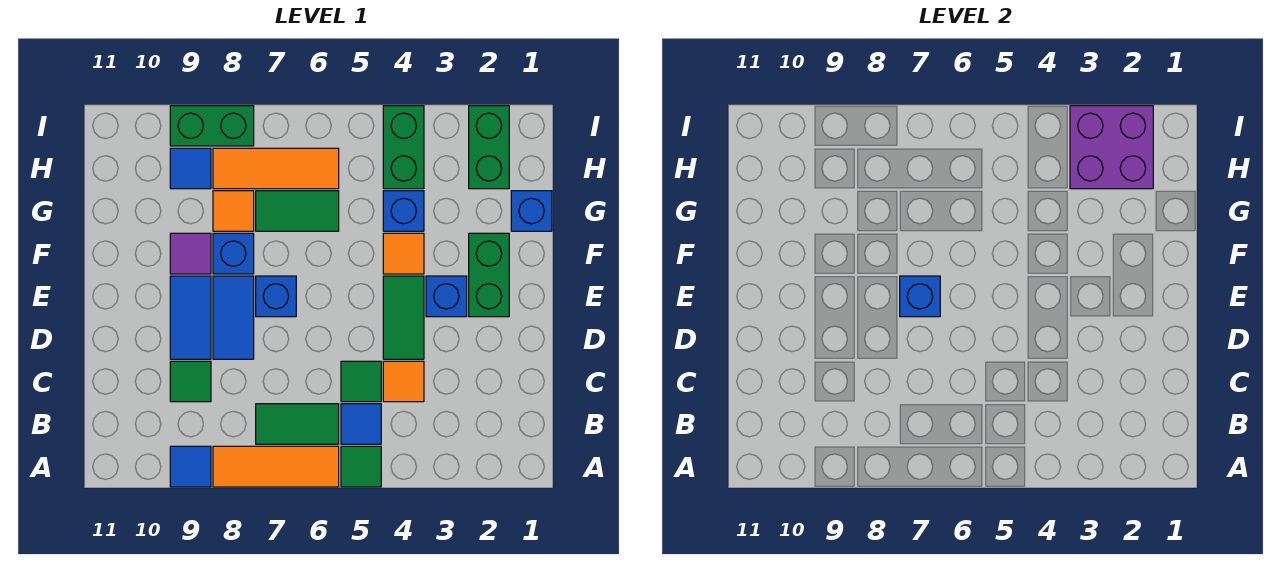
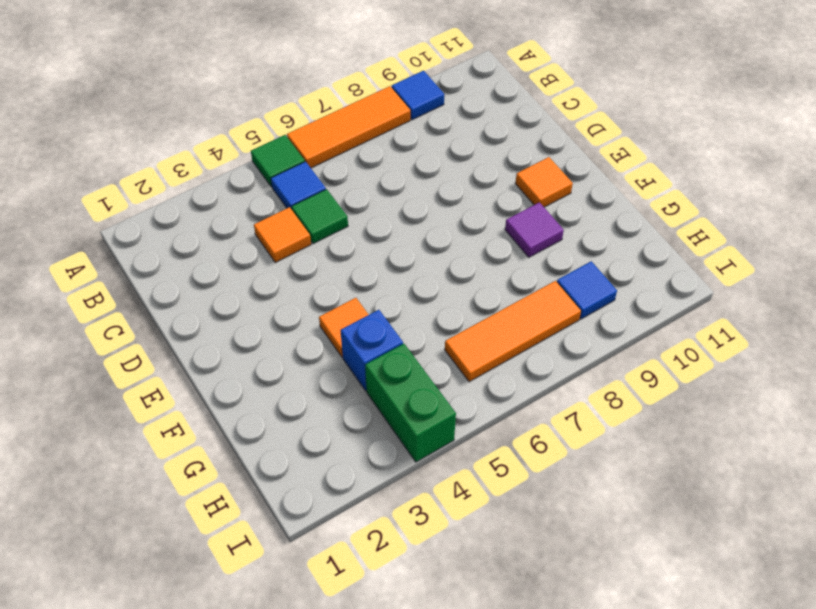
orange tile E10 level 1 -> orange tile G8 level 1
none -> green tile B6:B7 level 1
none -> green tile C9 level 1
none -> green tile D4:E4 level 1

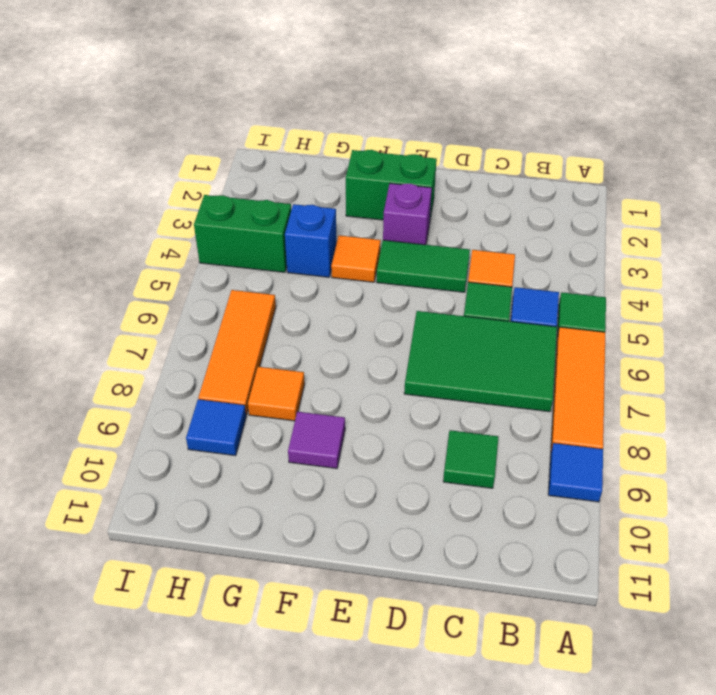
green tile B6:D7 level 1 -> green tile B6:B7 level 1
purple brick E3 level 1 -> blue brick E3 level 1
none -> blue tile D8:E8 level 1
none -> blue tile D9:E9 level 1
none -> blue brick E7 level 1

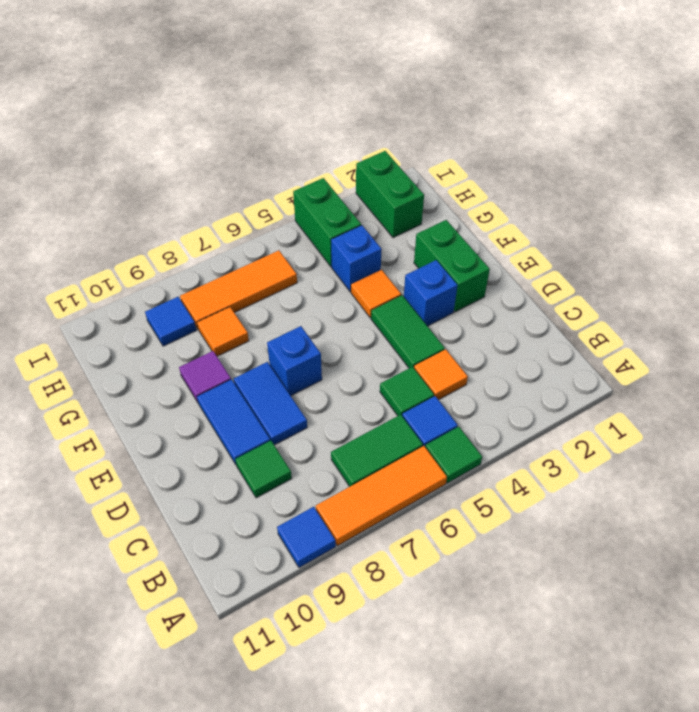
none -> blue brick F8 level 1
none -> blue brick G1 level 1
none -> green tile G6:G7 level 1

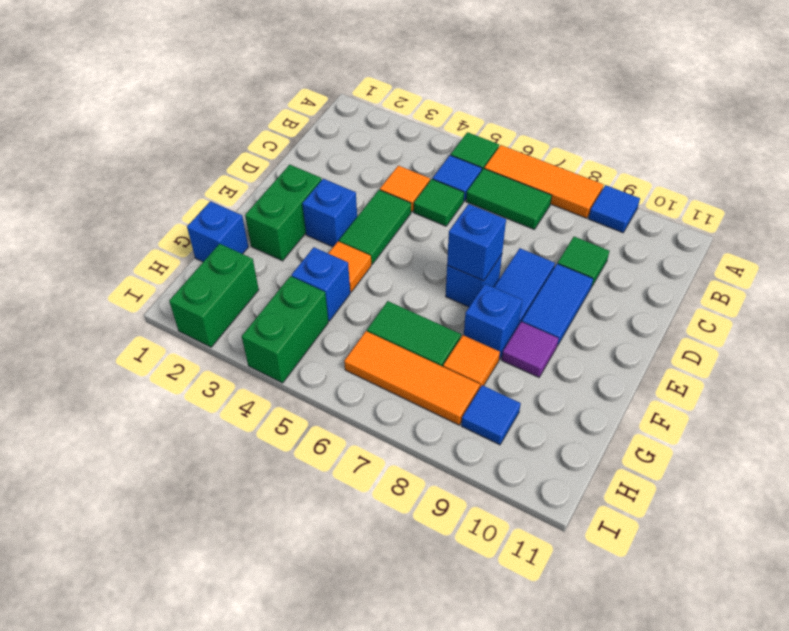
none -> green brick I8:I9 level 1
none -> purple brick H2:I3 level 2

